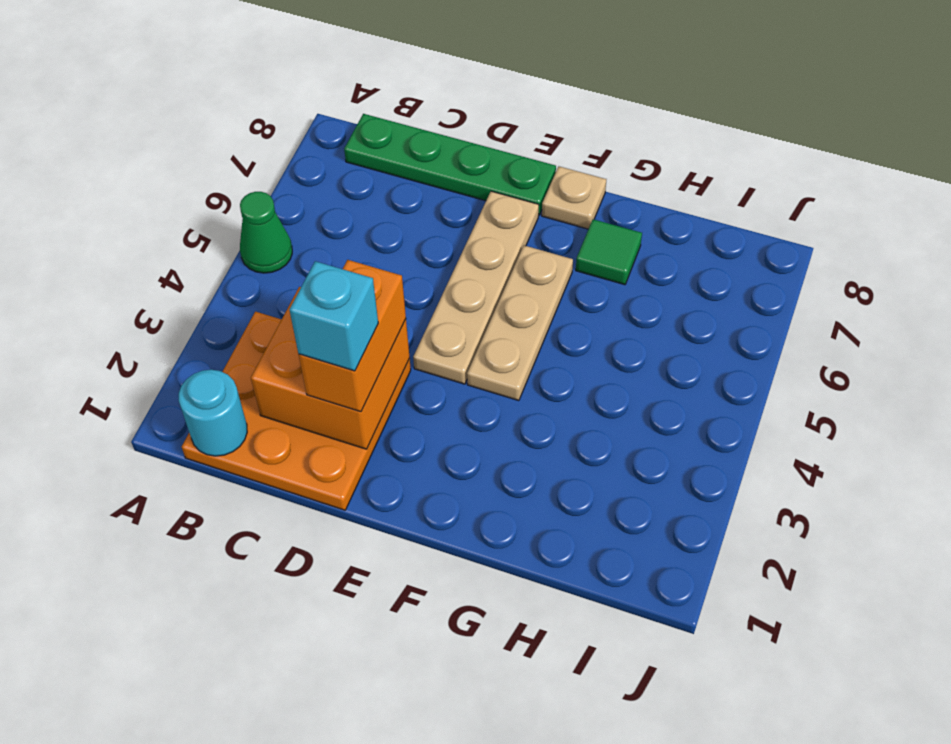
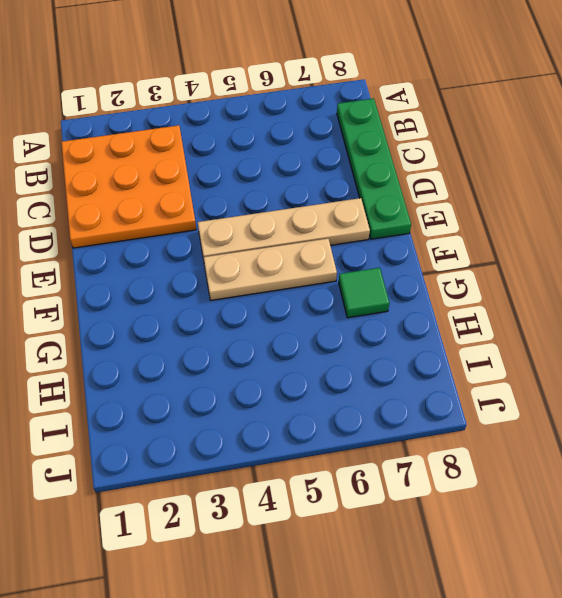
none -> green cone A5 level 1
none -> tan plate F8 level 1

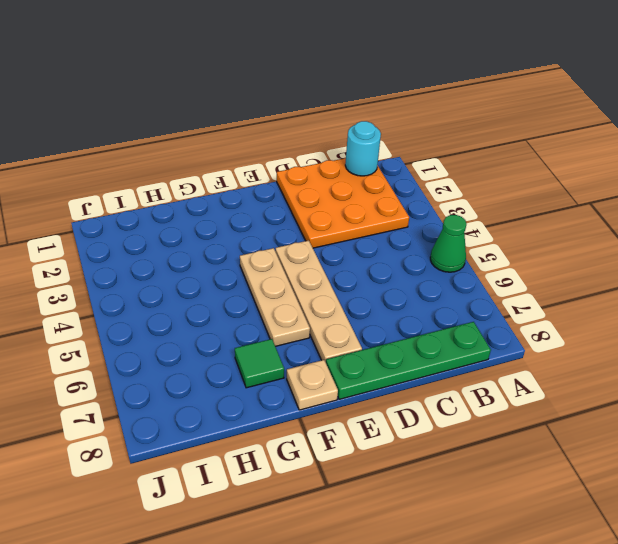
none -> orange brick C2:D3 level 2
none -> orange brick D2:D3 level 3

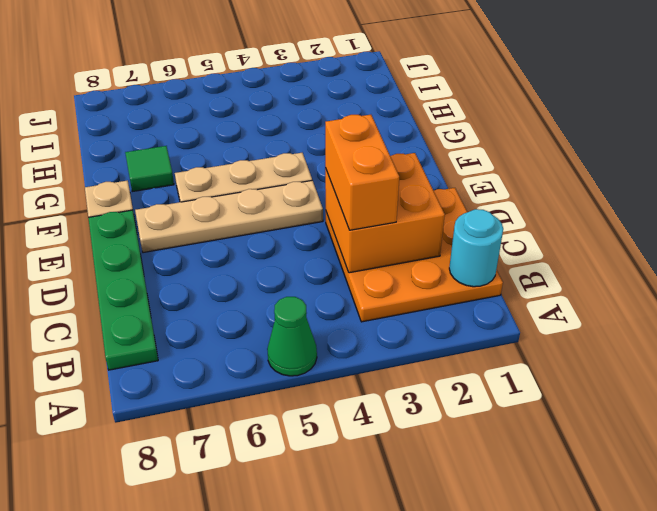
orange brick C3:D3 level 3 -> orange brick D2:D3 level 3
none -> cyan brick D2 level 4

